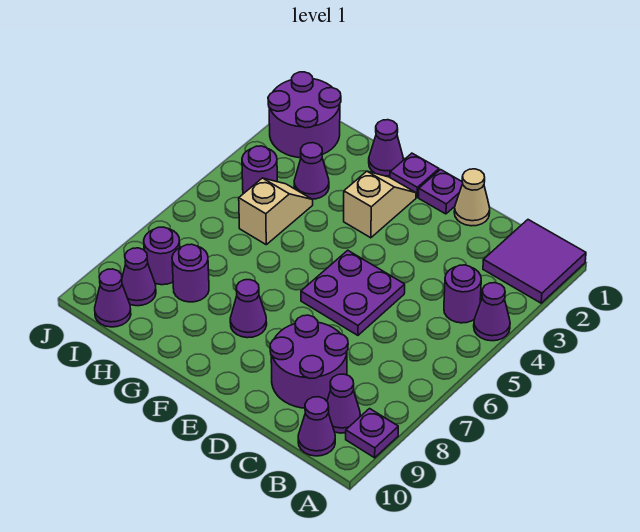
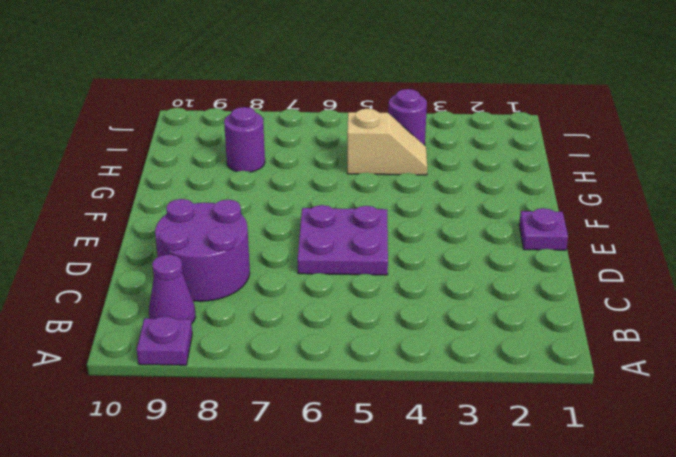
none -> purple tile A1:B2 level 1
none -> purple cone A4 level 1
none -> purple round brick B4 level 1

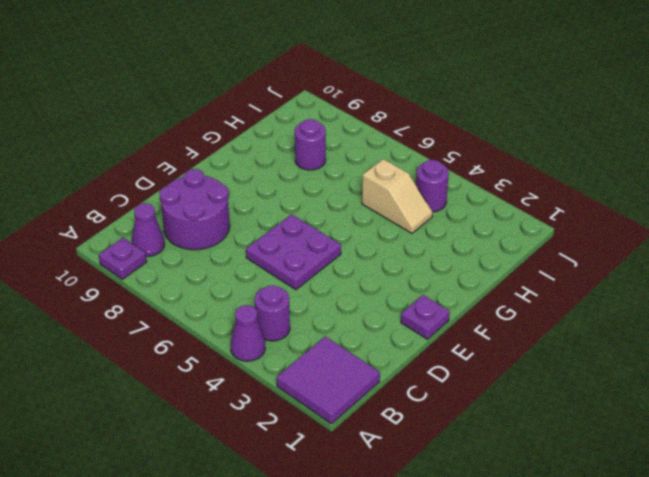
none -> purple cone B10 level 1
none -> tan cone D1 level 1
none -> purple plate F1 level 1

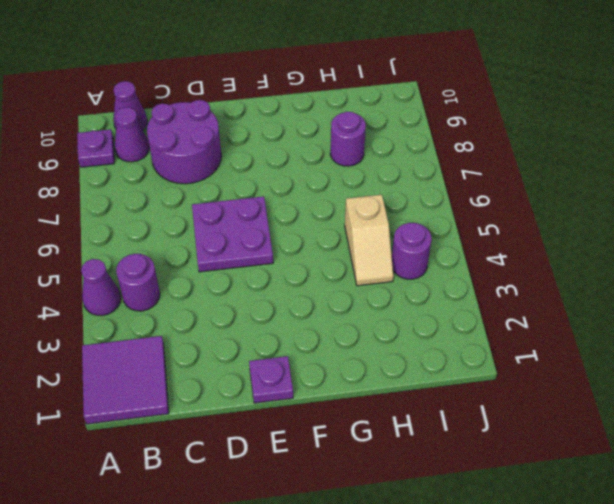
none -> tan cone D1 level 1
none -> purple plate F1 level 1
none -> tan slope F2:F3 level 1 top 3

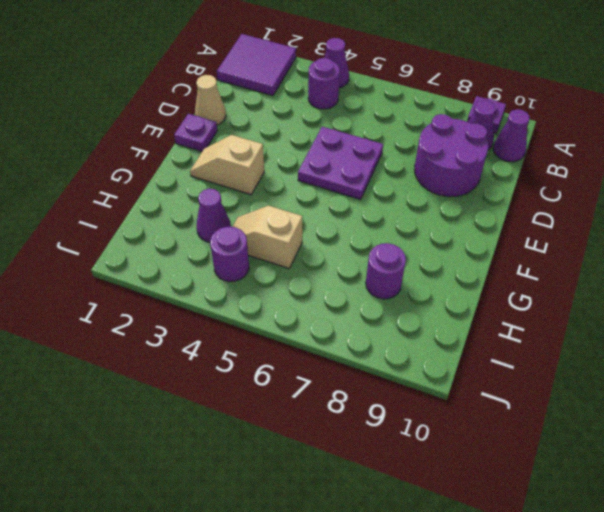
none -> purple plate F1 level 1
none -> purple cone F8 level 1
none -> purple cone G1 level 1

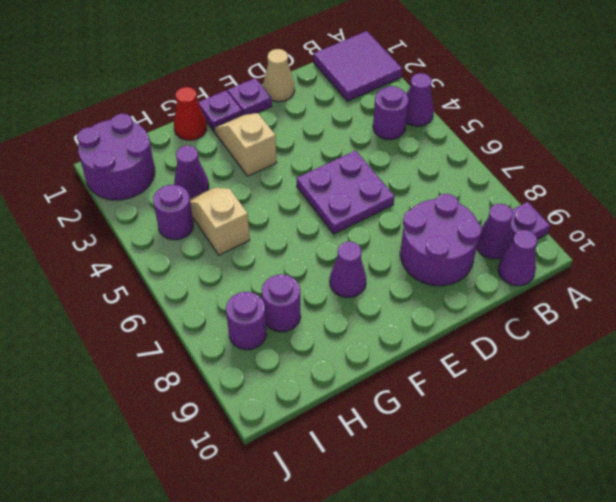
red cone G1 level 1 -> purple cone G1 level 1
none -> purple cone I9 level 1
none -> purple cone I10 level 1

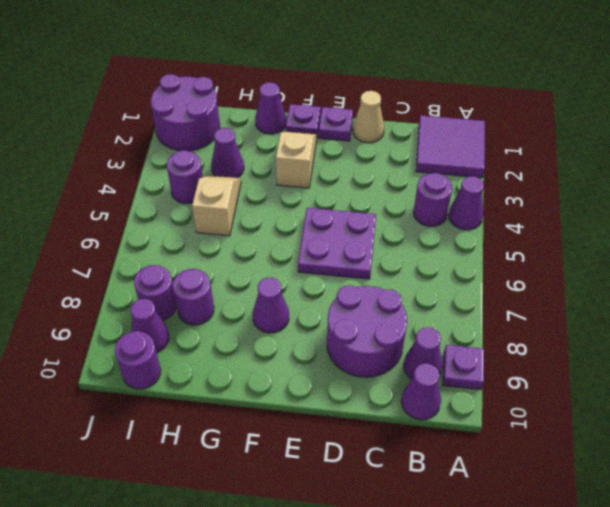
purple round brick I10 level 1 -> purple cone I10 level 1

